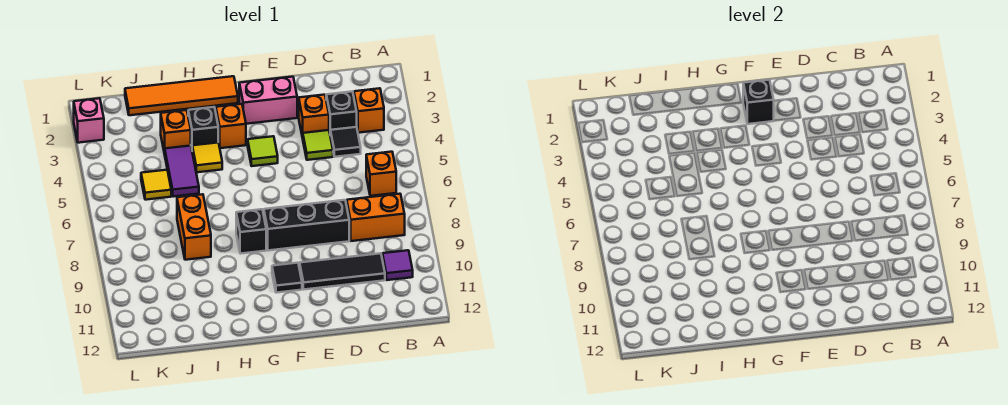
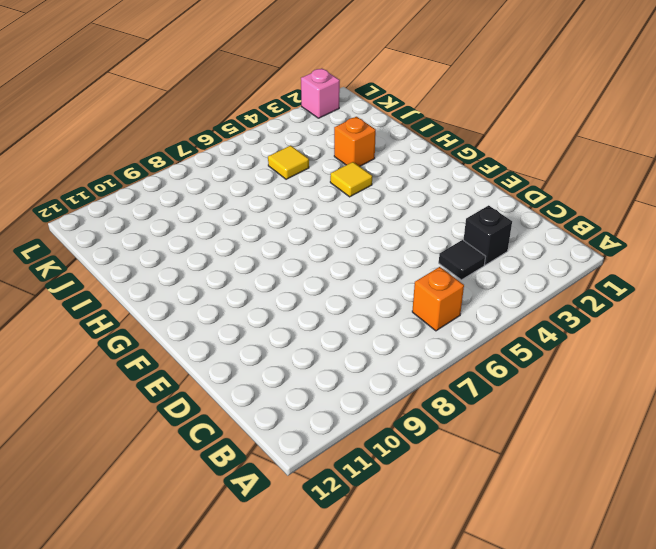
none -> orange brick B3 level 1
none -> orange brick B8:C8 level 1
none -> purple tile B10 level 1

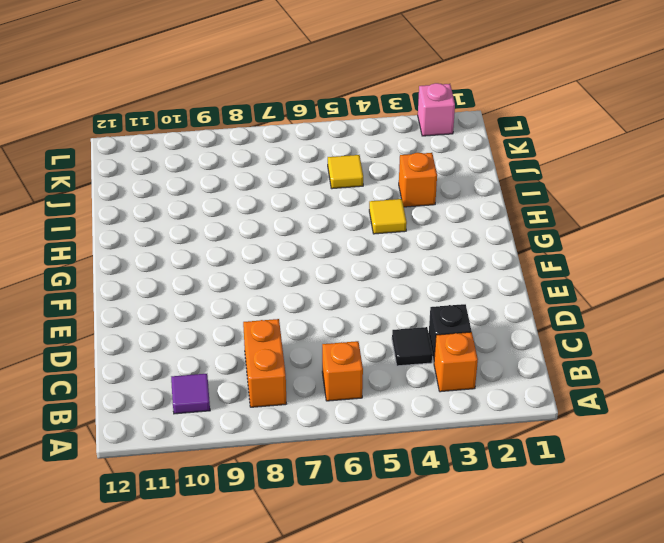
none -> black tile C10:E10 level 1
none -> orange brick D3 level 1
none -> lime tile D4 level 1

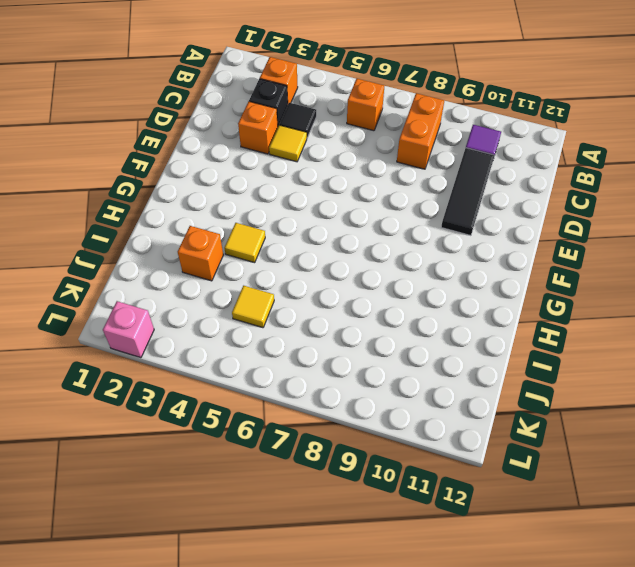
yellow tile D4 level 1 -> lime tile D4 level 1
none -> black brick D8:F8 level 1
none -> pink brick E2:F2 level 1
none -> lime tile F4 level 1

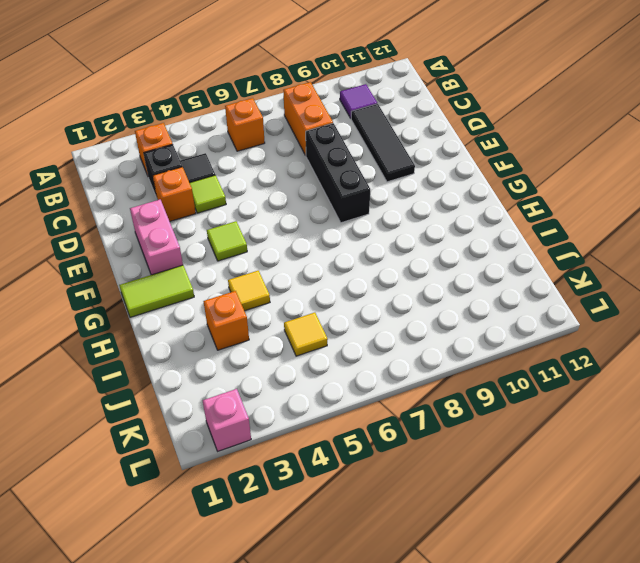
lime tile G1:G2 level 1 -> orange tile G1:J1 level 1
none -> black tile F10 level 1
none -> orange brick G3 level 1
none -> black brick G8 level 1

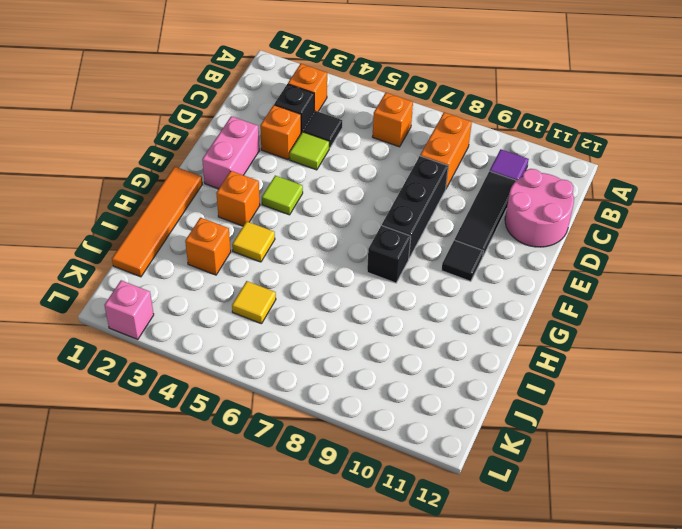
pink round brick C11:D12 level 1 -> none
none -> black brick H3 level 1
none -> purple tile I4:I5 level 1
none -> orange brick I7:I8 level 1

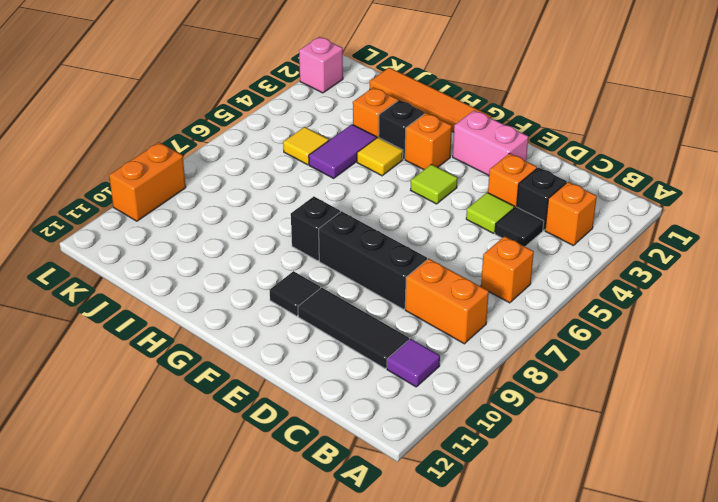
orange brick L9:L10 level 1 -> orange brick I7:I8 level 1
none -> black brick F2 level 2

